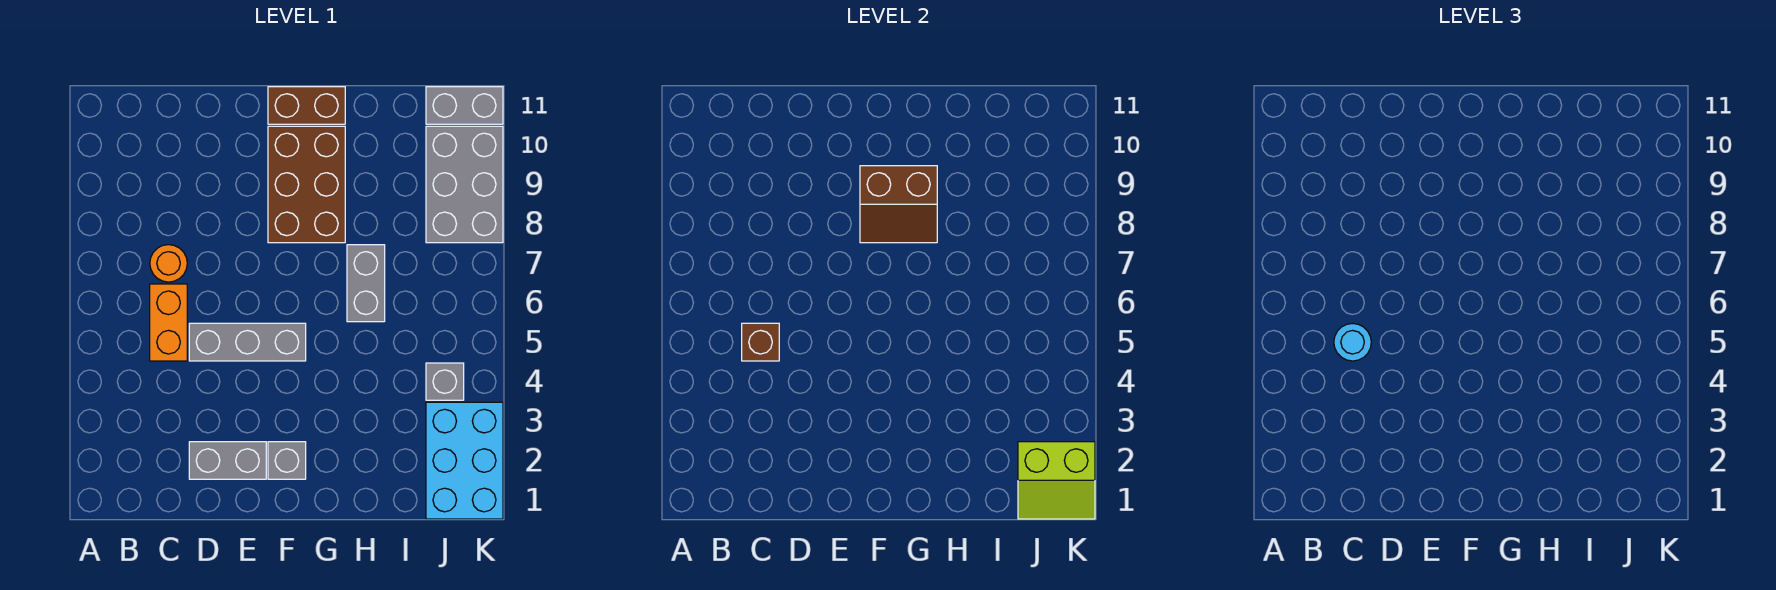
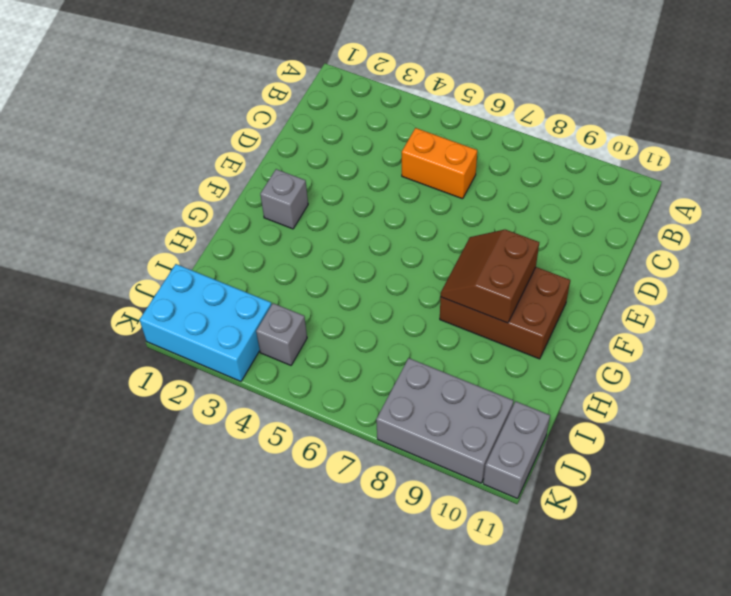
none -> orange round brick C7 level 1
none -> grey brick D2:E2 level 1
none -> grey brick D5:F5 level 1

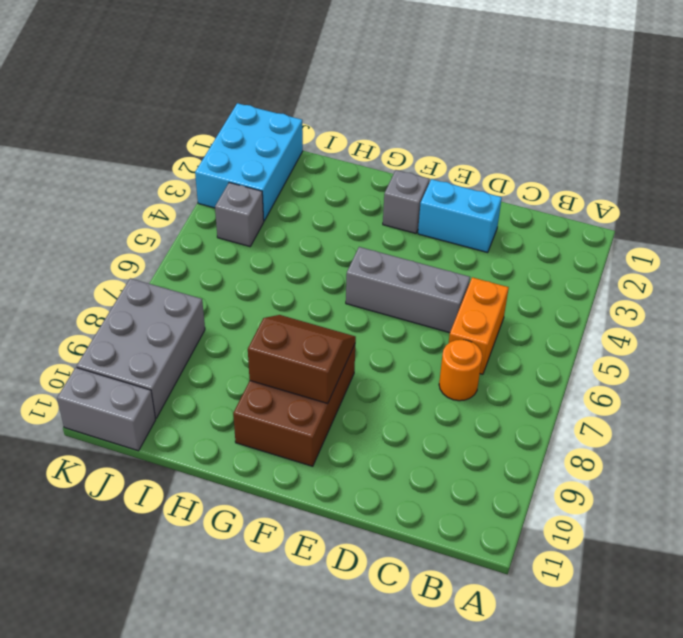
cyan brick D2:E2 level 1 -> grey brick D2:E2 level 1
none -> brown brick F11:G11 level 1
none -> grey brick H6:H7 level 1
none -> brown brick C5 level 2

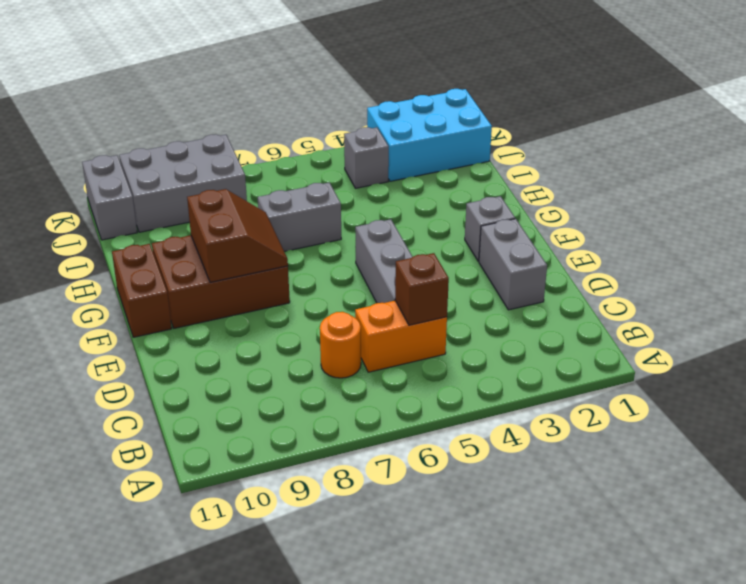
none -> lime slope J1:K2 level 2 top 2
none -> cyan round brick C5 level 3

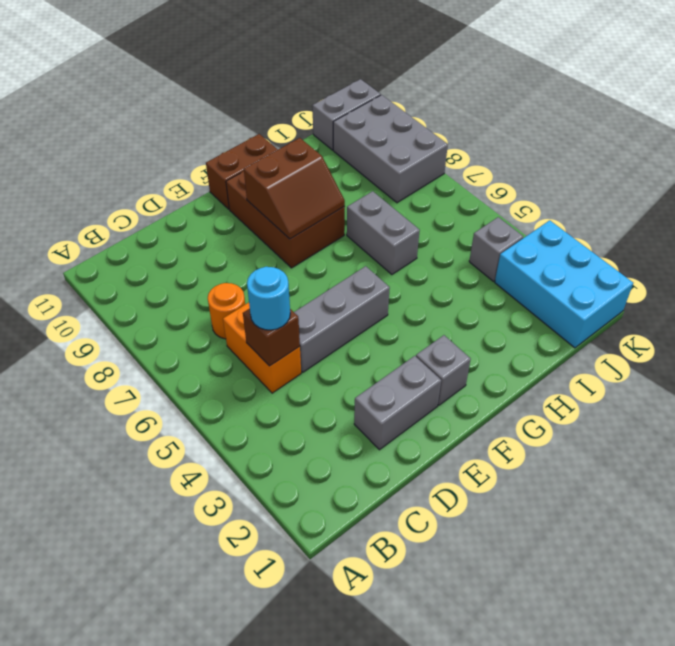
none -> lime slope J1:K2 level 2 top 2

